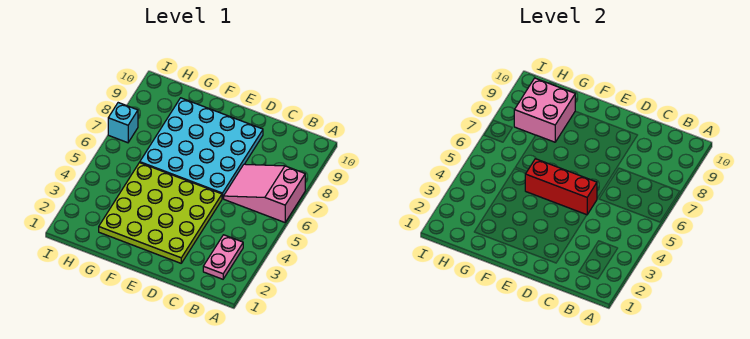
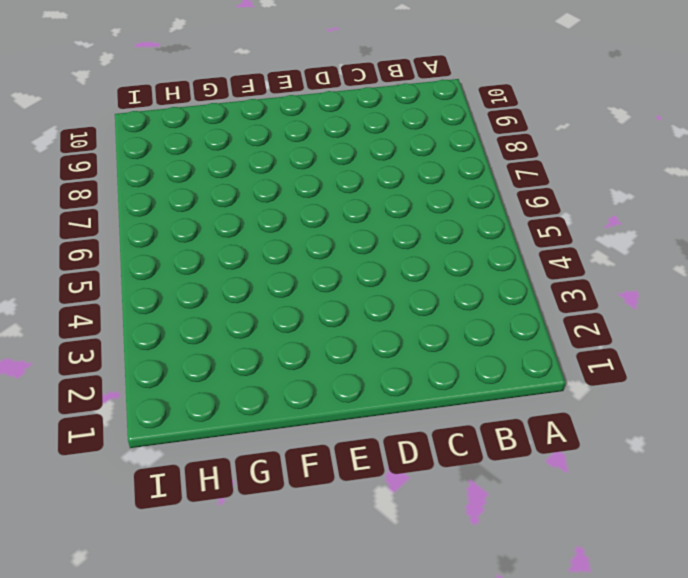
none -> pink slope A6:C7 level 1 top A
none -> pink plate B2:B3 level 1

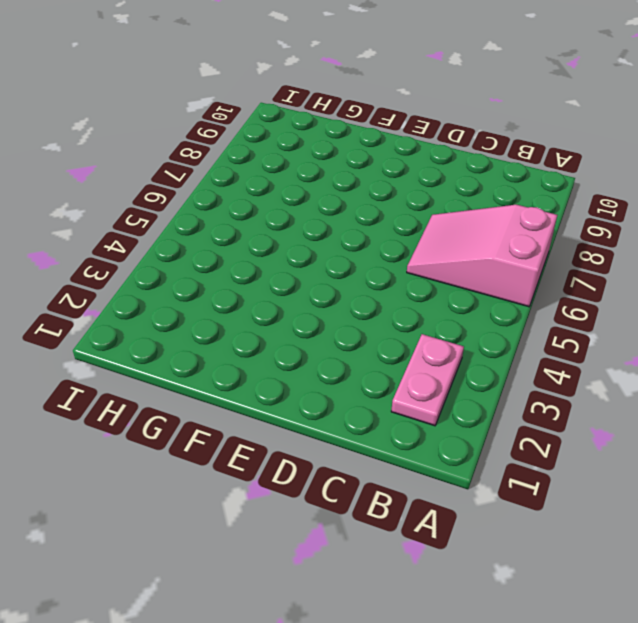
none -> lime plate D2:G5 level 1
none -> cyan plate D6:G9 level 1

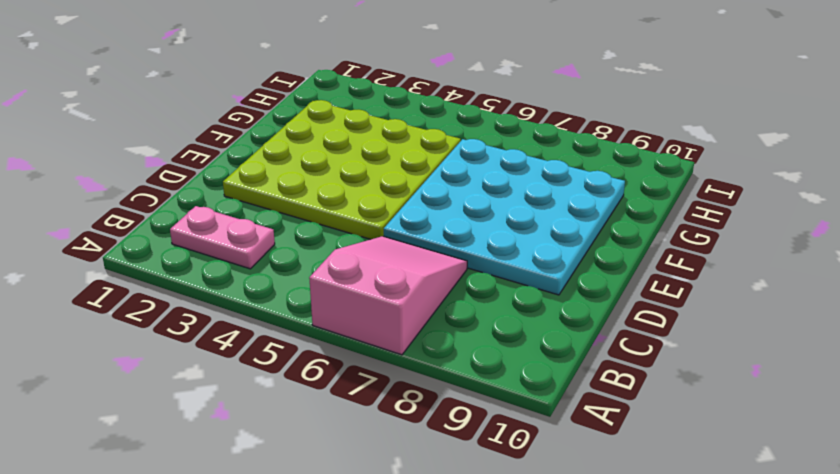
none -> cyan brick I7 level 1
none -> red brick D5:F5 level 2

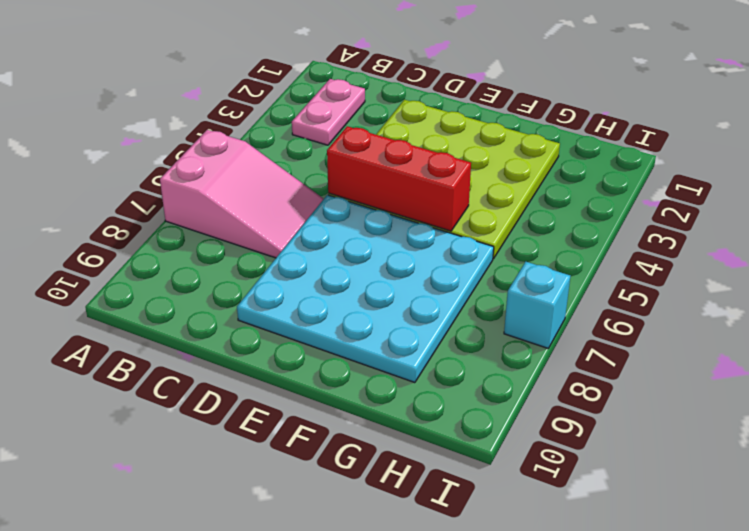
none -> pink brick G8:H9 level 2

